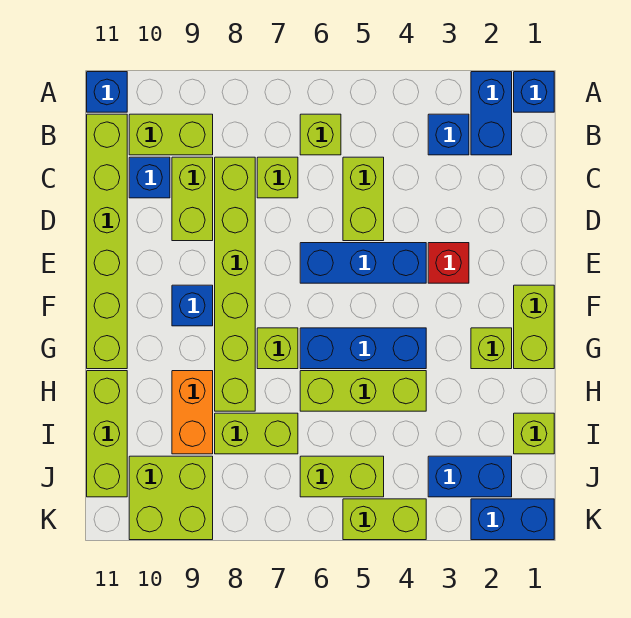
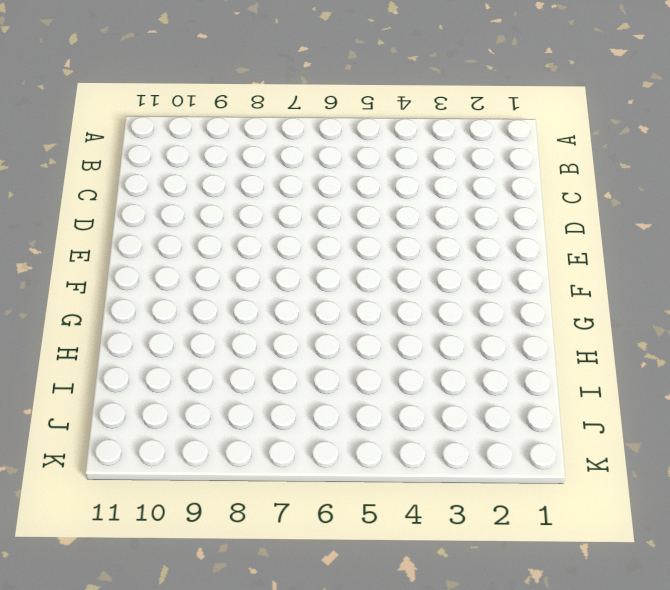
none -> blue brick A1 level 1
none -> blue brick A2:B2 level 1
none -> blue brick A11 level 1

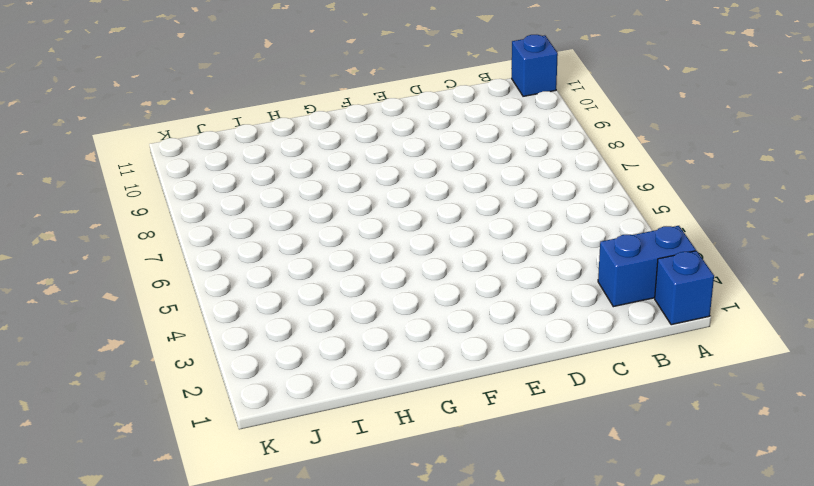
none -> blue brick B3 level 1
none -> lime brick B6 level 1
none -> lime brick B9:B10 level 1

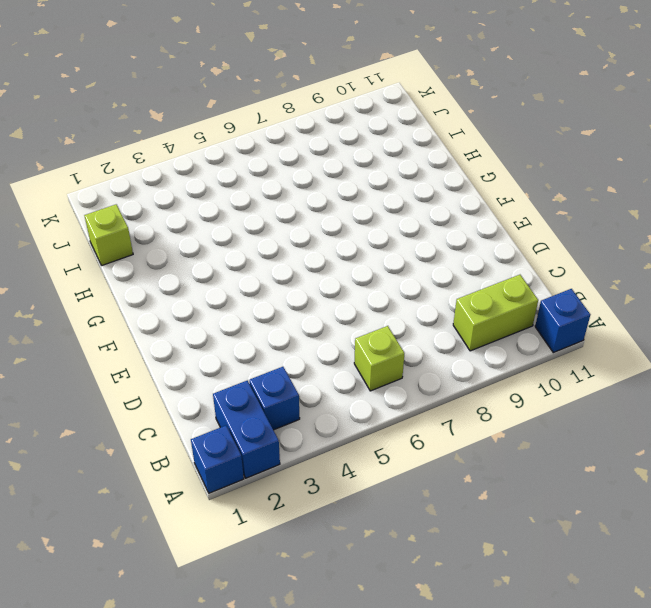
none -> lime brick B11:G11 level 1
none -> lime brick C5:D5 level 1
none -> lime brick C7 level 1

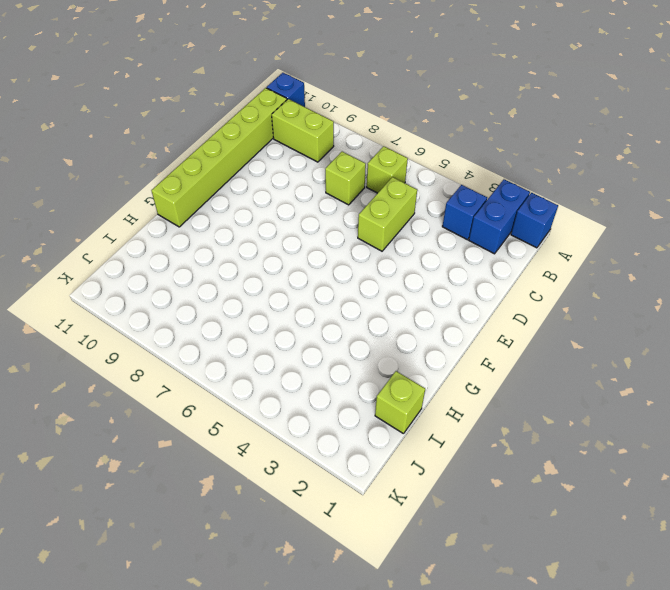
none -> lime brick C8:H8 level 1
none -> lime brick C9:D9 level 1
none -> blue brick C10 level 1

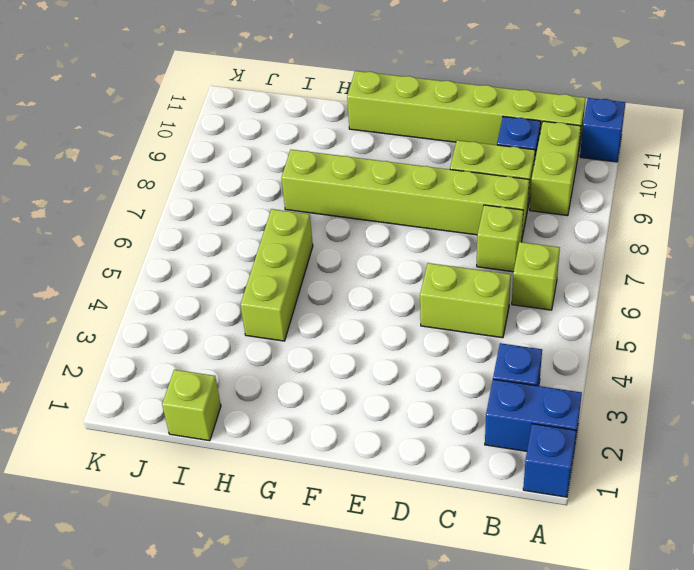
none -> red brick E3 level 1
none -> blue brick E4:E6 level 1
none -> lime brick F1:G1 level 1

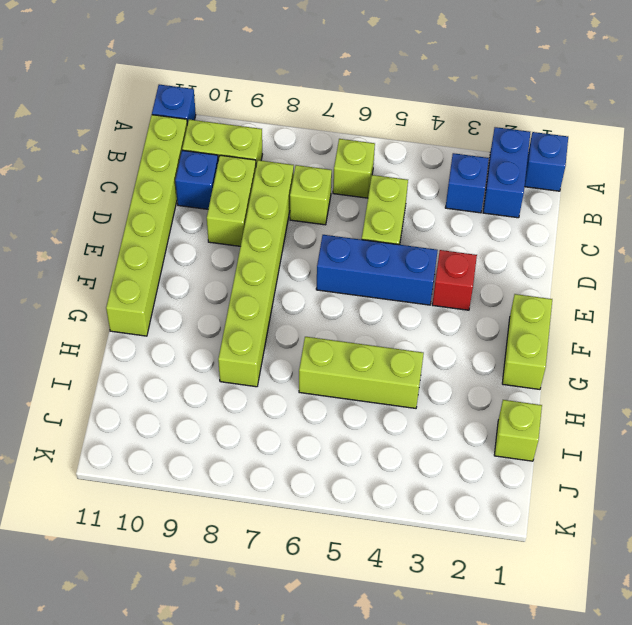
none -> blue brick F9 level 1
none -> lime brick G2 level 1
none -> blue brick G4:G6 level 1

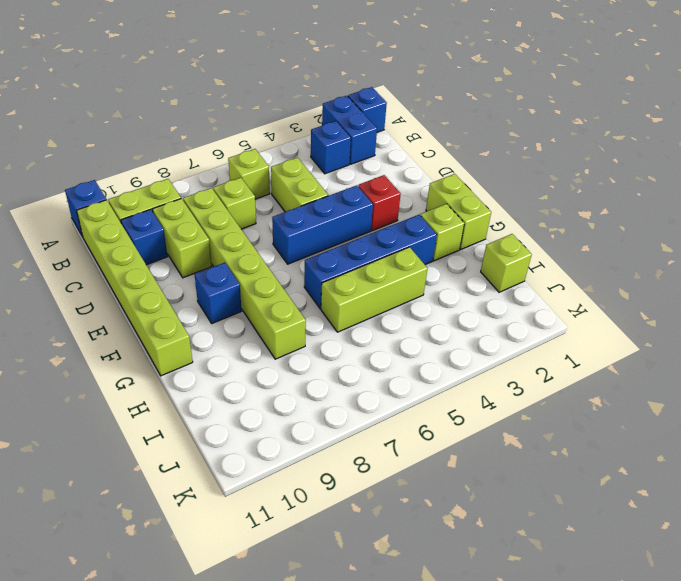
blue brick G3:G6 level 1 -> blue brick G4:G6 level 1
none -> lime brick G7 level 1
none -> orange brick H9:I9 level 1
none -> lime brick H11:J11 level 1

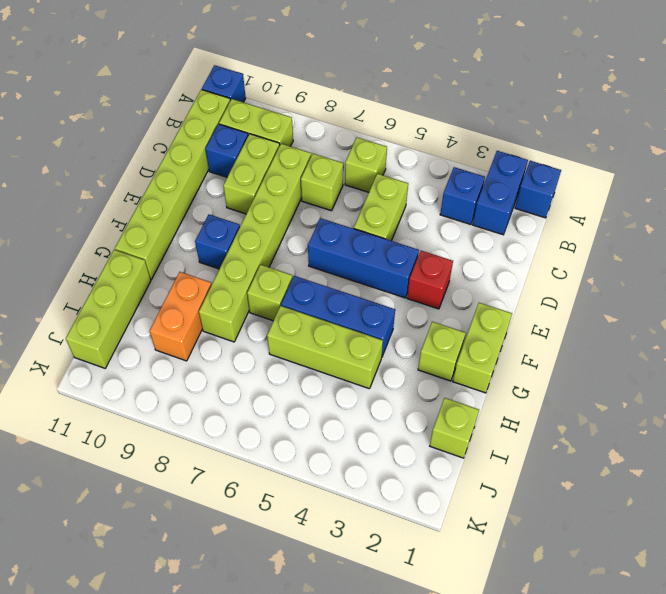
none -> lime brick I7:I8 level 1
none -> blue brick J2:J3 level 1
none -> lime brick J5:J6 level 1

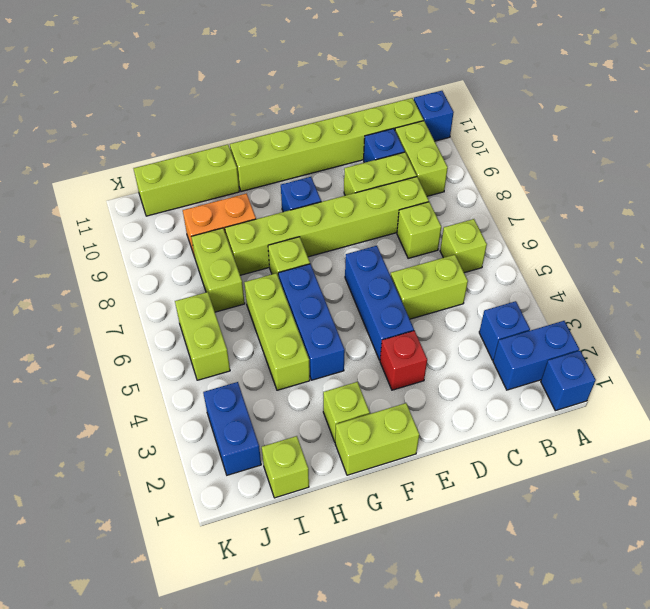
none -> lime brick J9:K10 level 1
none -> blue brick K1:K2 level 1
none -> lime brick K4:K5 level 1

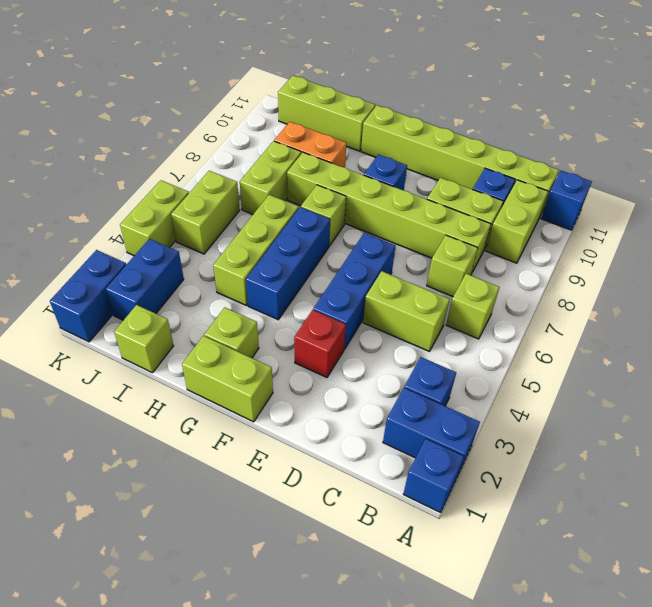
none -> lime brick J9:K10 level 1

